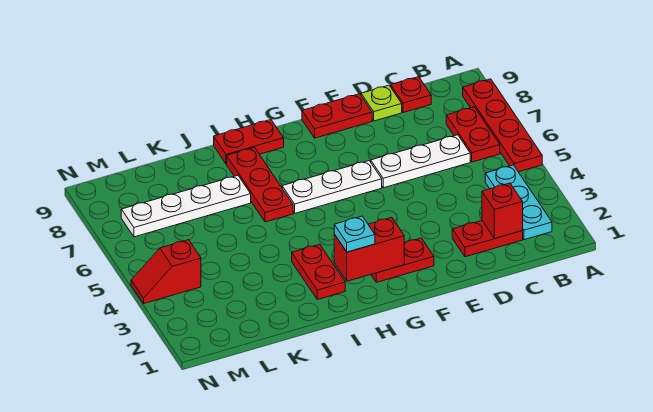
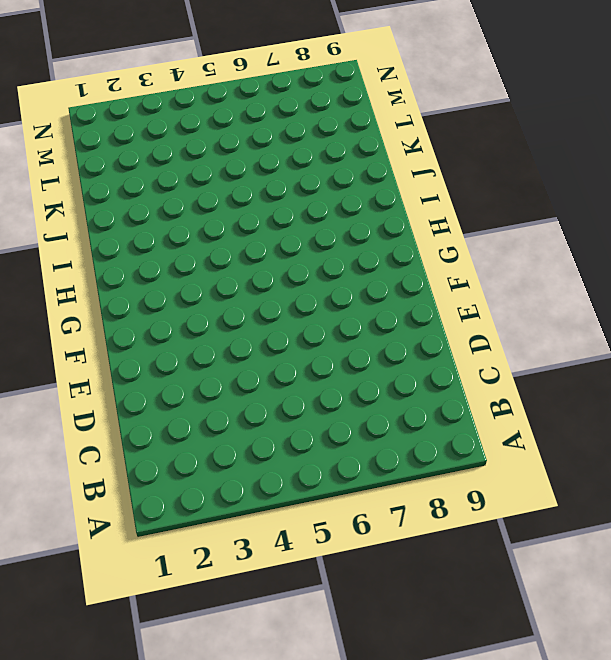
none -> red plate A5:A8 level 1
none -> cyan plate B2:B4 level 1
none -> red plate B6:B7 level 1

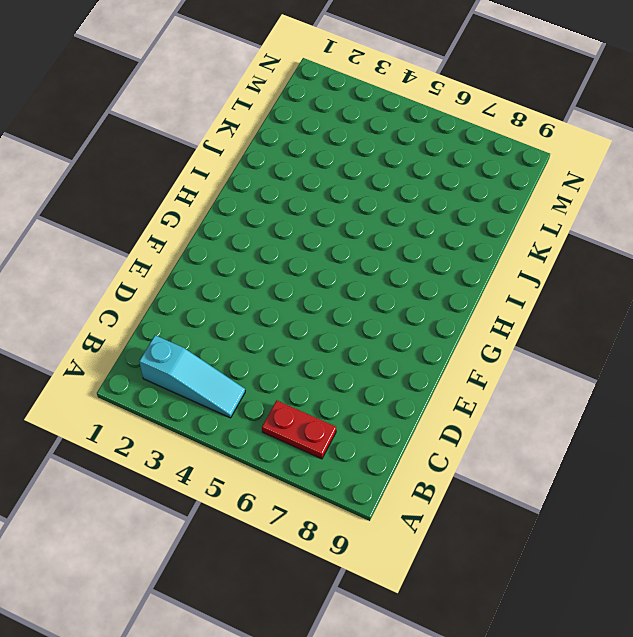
cyan slope B2:B4 level 1 top 2 -> cyan plate B2:B4 level 1
none -> red plate A5:A8 level 1
none -> red plate C2:D2 level 1
none -> white plate C6:E6 level 1

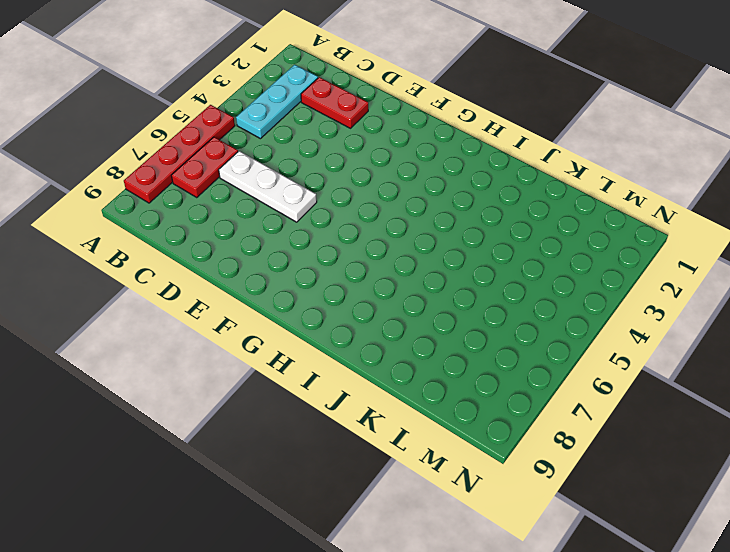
none -> red plate C9 level 1
none -> lime plate D9 level 1
none -> red plate E9:F9 level 1

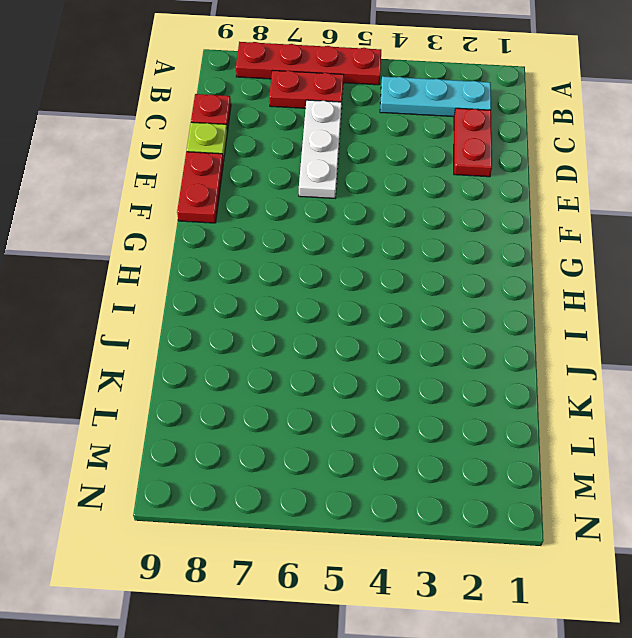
none -> red plate F2:G2 level 1
none -> white plate F6:H6 level 1
none -> red plate H9:I9 level 1

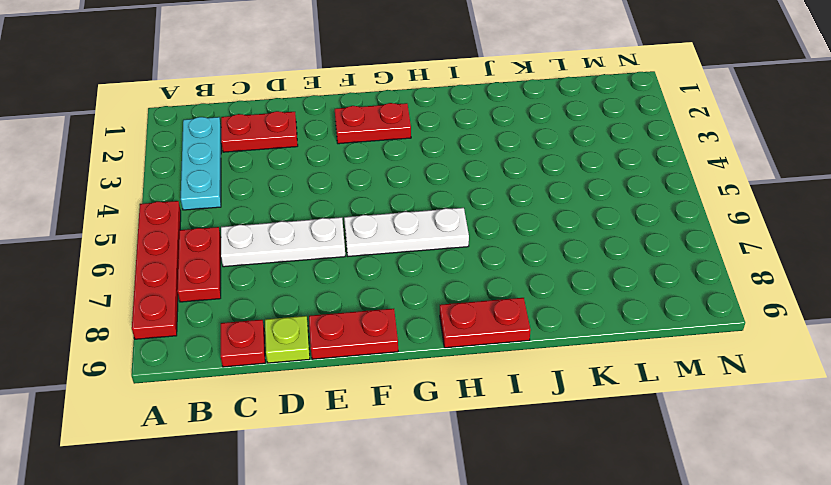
none -> red plate I2:I3 level 1
none -> red plate I6:I8 level 1
none -> white plate J7:M7 level 1

